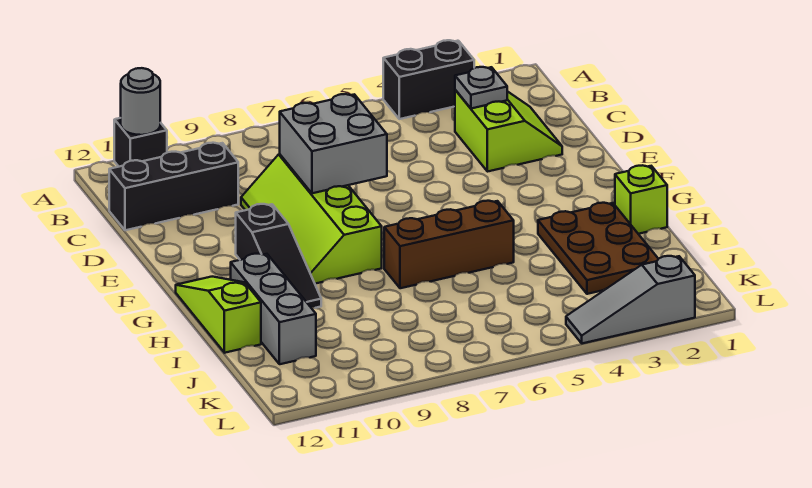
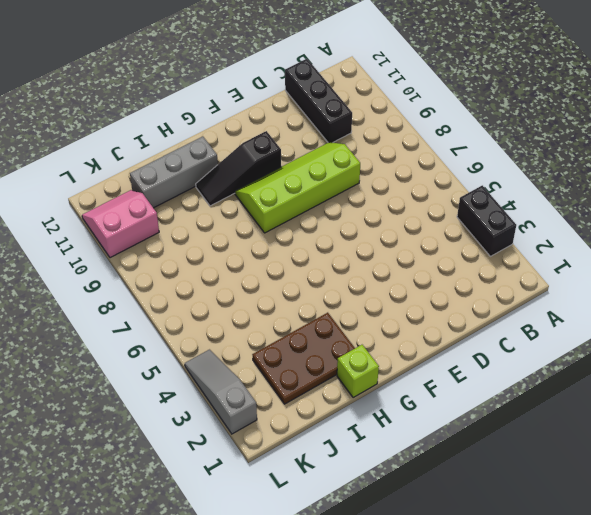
pink slope K10:L11 level 1 top 10 -> none
none -> black brick A11 level 1
none -> lime slope C2:D3 level 1 top 3
none -> lime slope G12:I12 level 1 top I

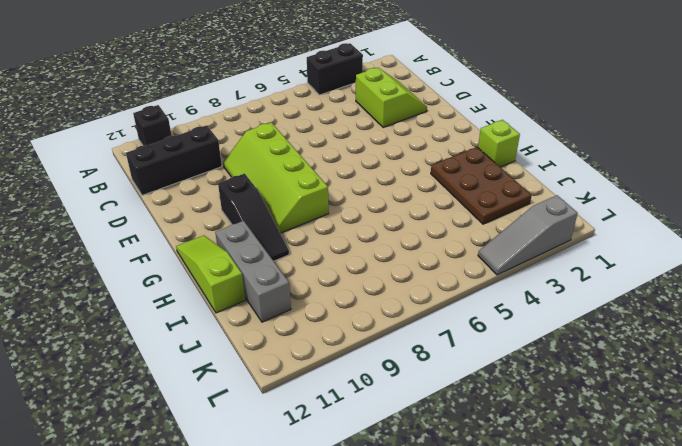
none -> brown brick H5:H7 level 1
none -> grey round brick A11 level 2
none -> grey plate C3 level 2

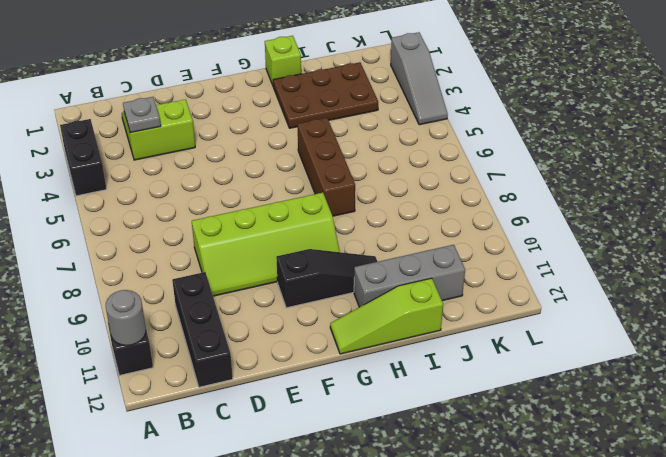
none -> grey brick D7:E8 level 2

